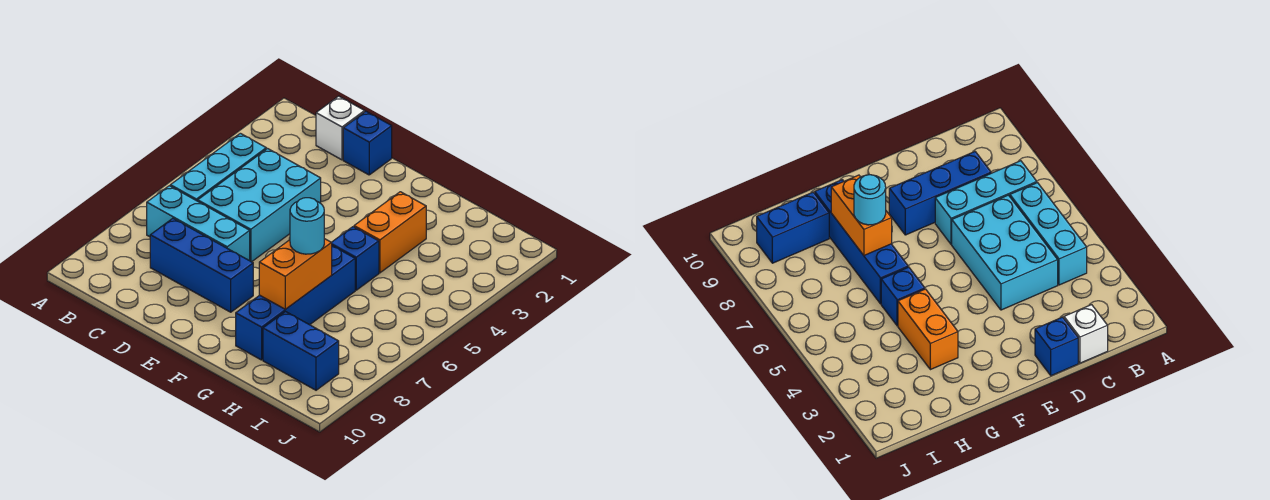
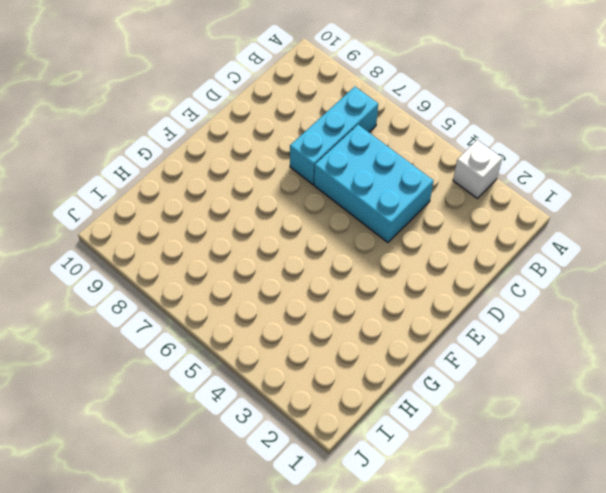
white brick A3 level 1 -> white brick C1 level 1
none -> cyan brick B4:B6 level 1
none -> blue brick C8:E8 level 1
none -> blue brick D1 level 1

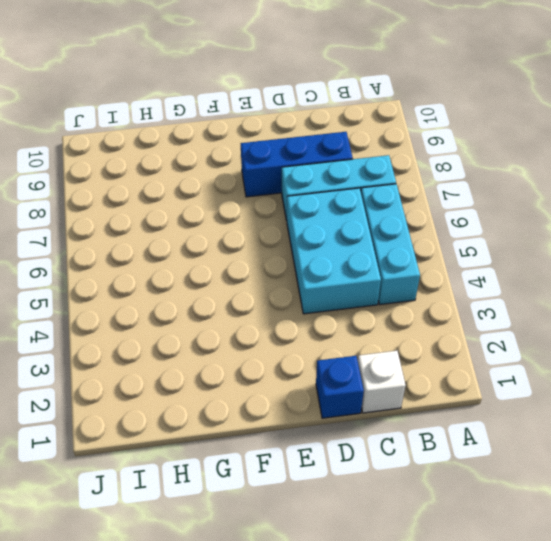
none -> orange brick G3:G4 level 1
none -> blue brick G5 level 1
none -> blue brick G6:G9 level 1

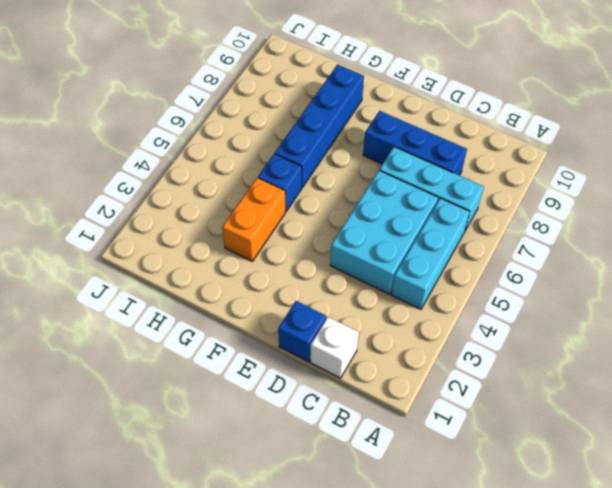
none -> blue brick H9:I9 level 1
none -> orange brick G7:G8 level 2
none -> cyan round brick G7 level 3

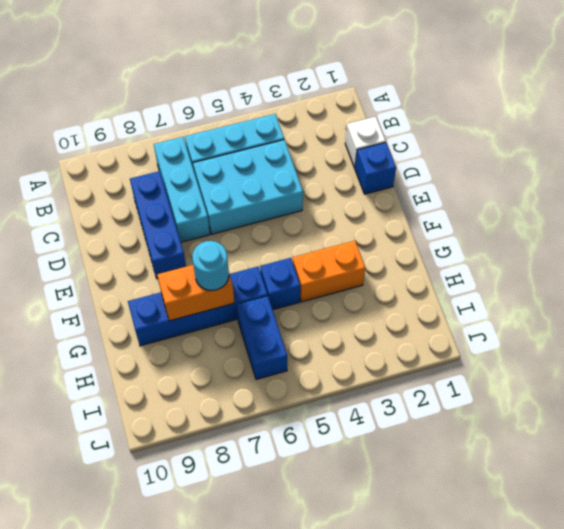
blue brick H6:I6 level 1 -> blue brick H9:I9 level 1

